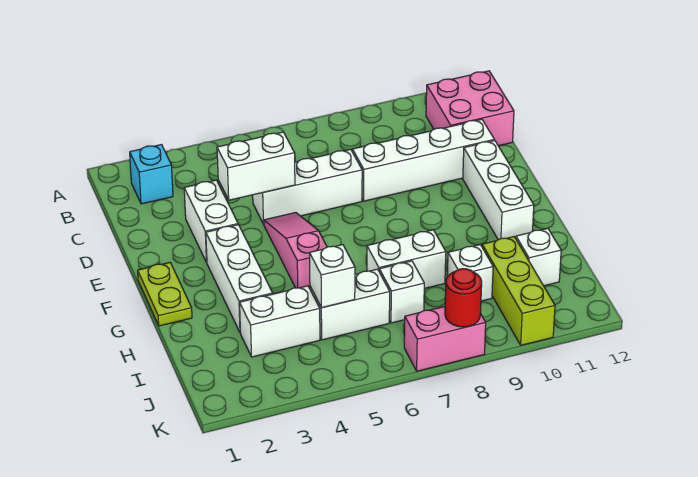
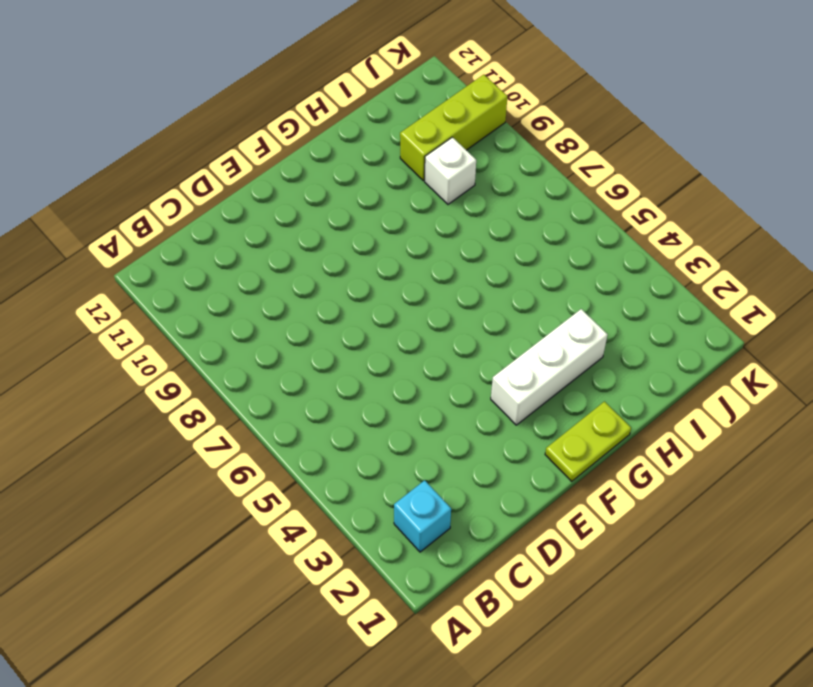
none -> pink brick B11:C12 level 1
none -> white brick D3:E3 level 1
none -> white brick D5:D7 level 1

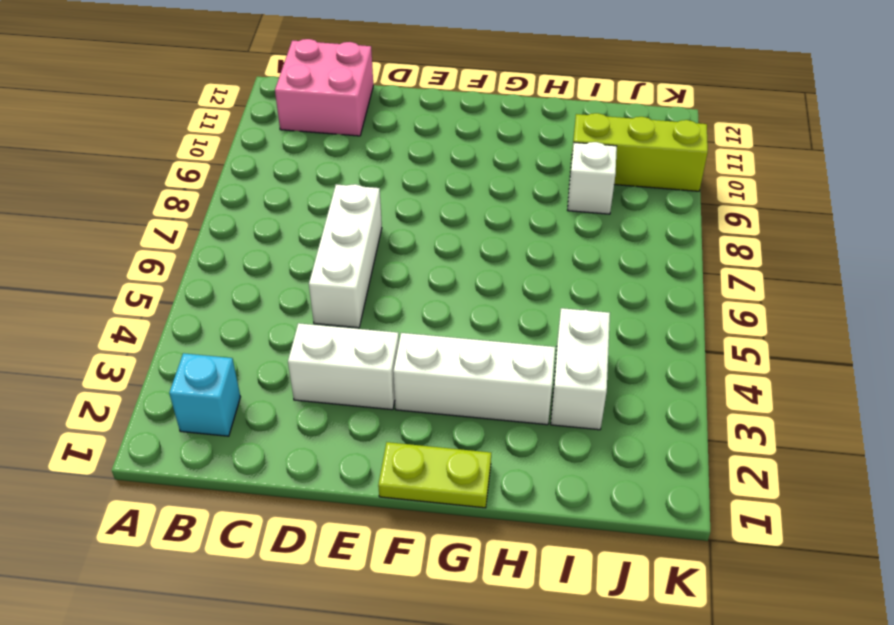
none -> white brick D8:D11 level 1
none -> pink slope E5:G5 level 1 top G
none -> white brick E11:G11 level 1

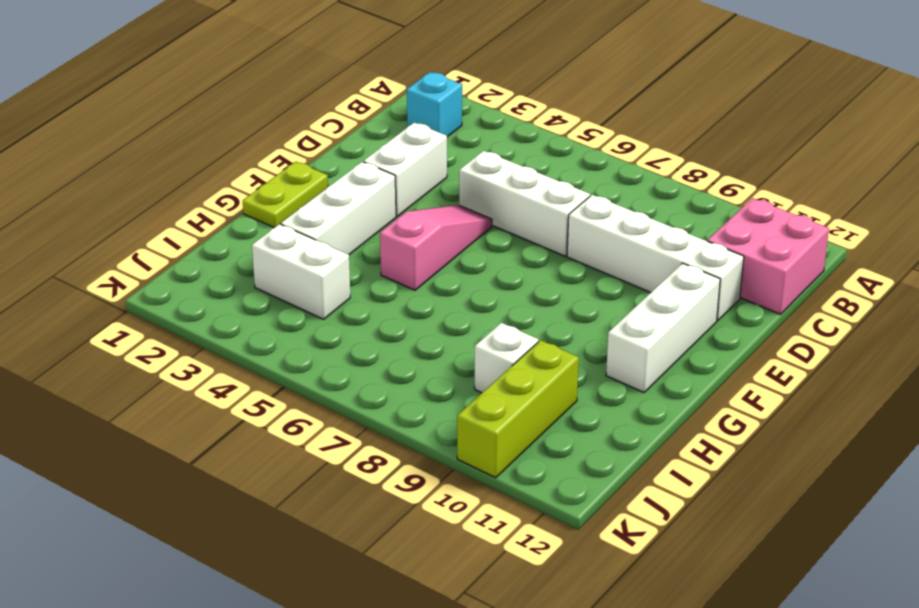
none -> white brick H7:H8 level 1
none -> white brick I5:I6 level 1
none -> white brick I7 level 1

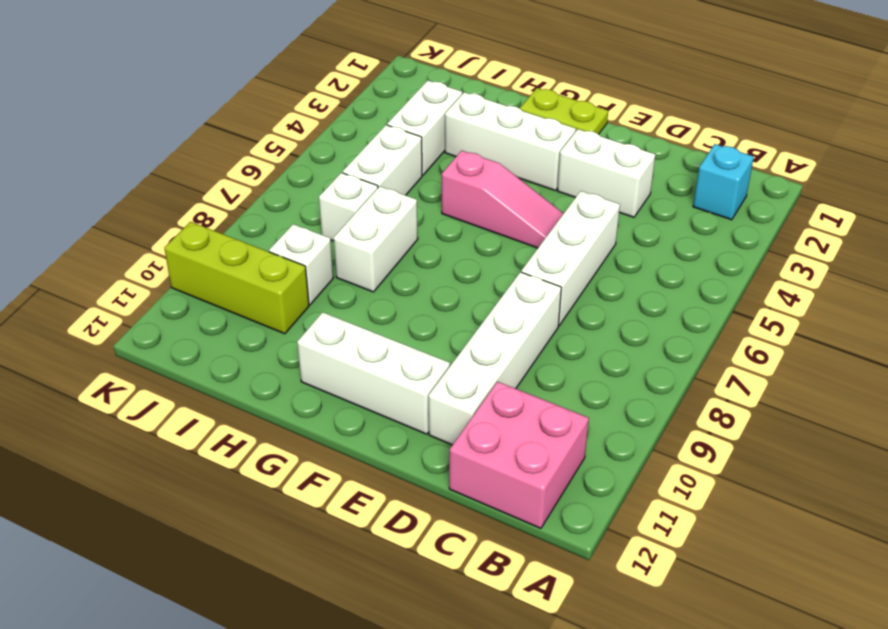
none -> white brick I11 level 1
none -> pink brick K7:K8 level 1
none -> white brick D4:D5 level 2

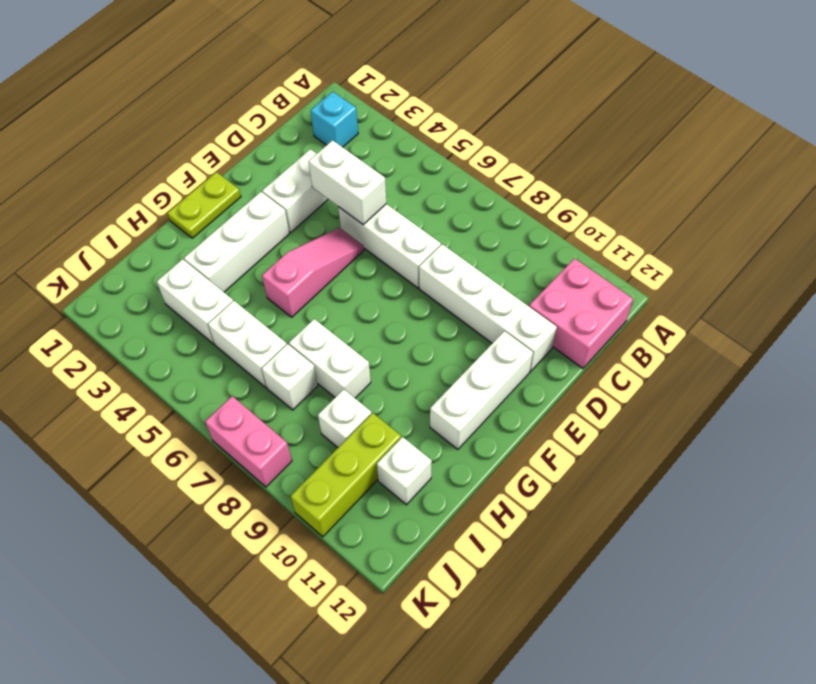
none -> white brick I5 level 2
none -> red round brick K8 level 2

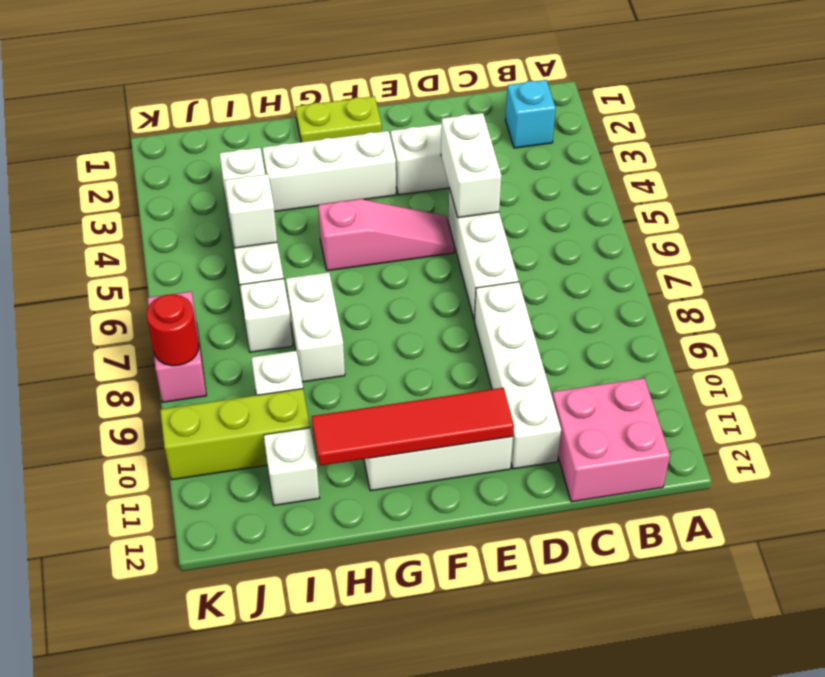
red tile E11:H11 level 2 -> none

